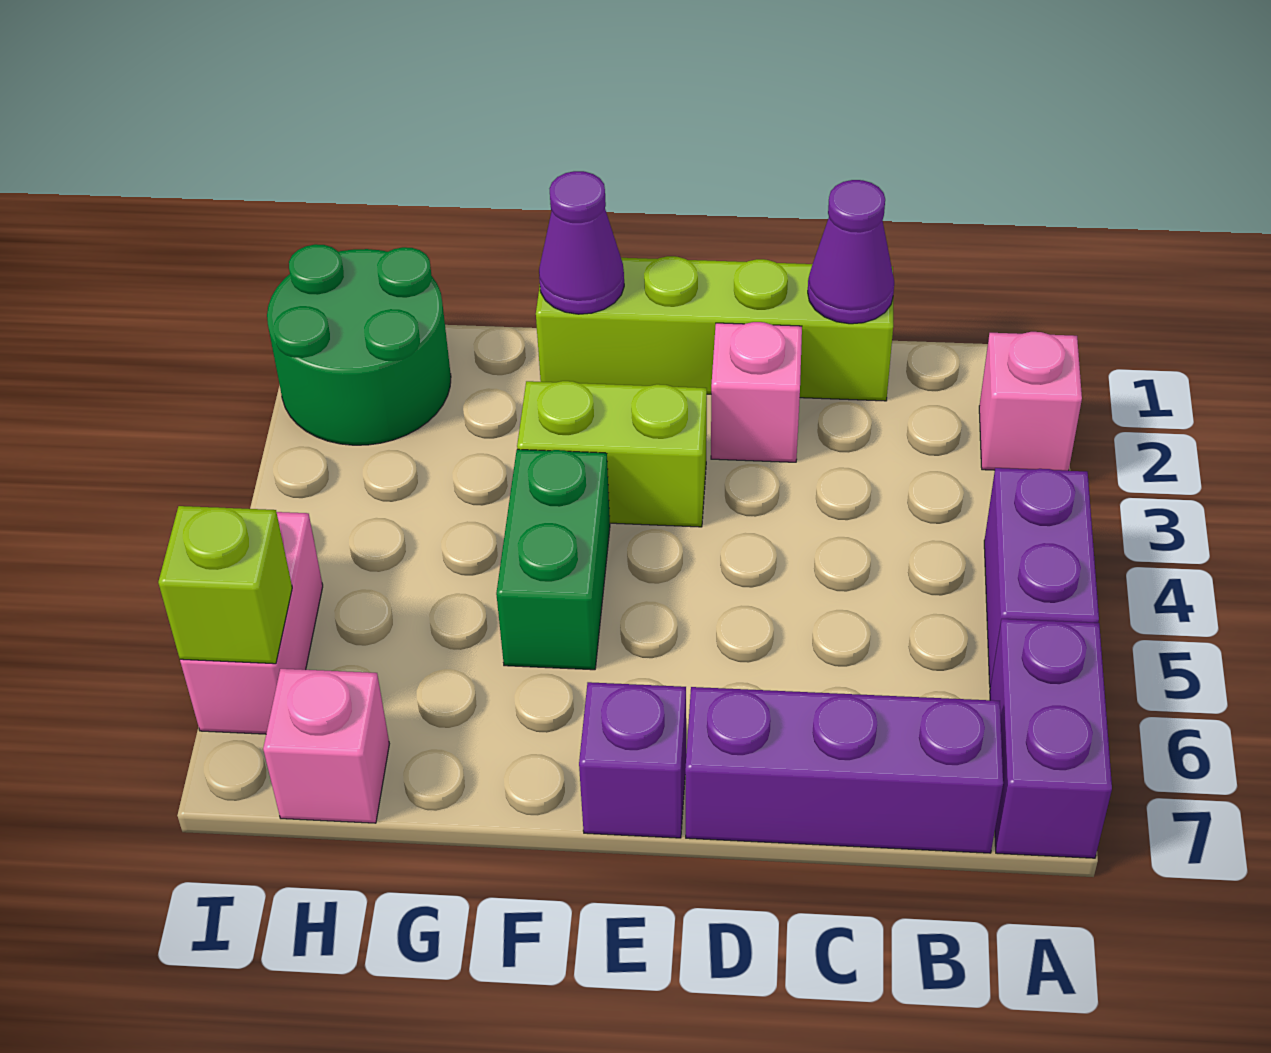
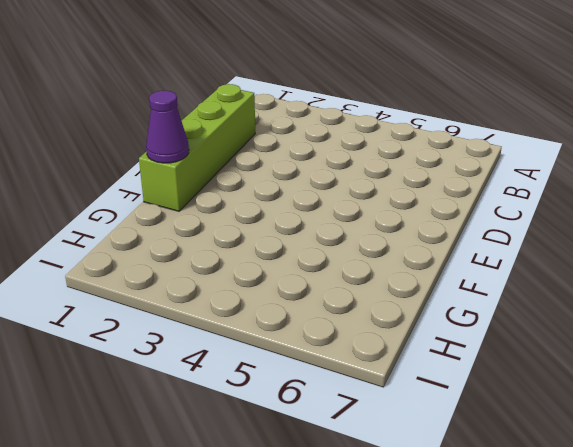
none -> pink brick A2 level 1
none -> purple brick A4:A5 level 1
none -> purple brick A6:A7 level 1

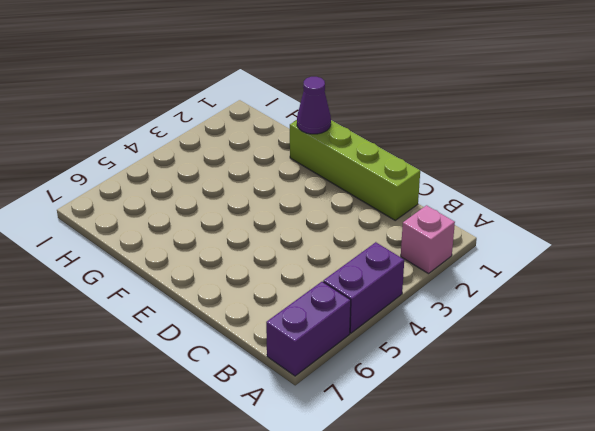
none -> purple brick B7:D7 level 1
none -> pink brick D2 level 1
none -> lime brick E3:F3 level 1

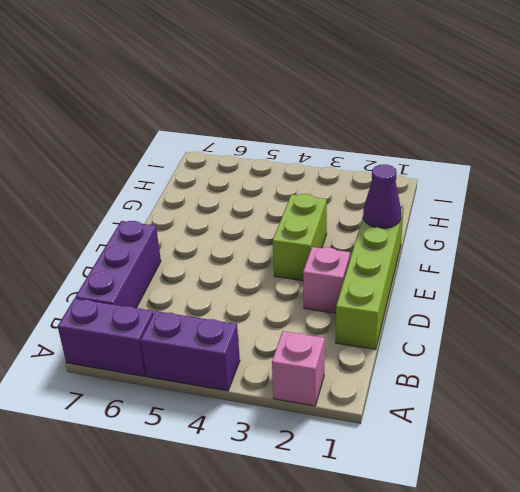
none -> purple brick E7 level 1
none -> green brick F4:F5 level 1
none -> green round brick H1:I2 level 1

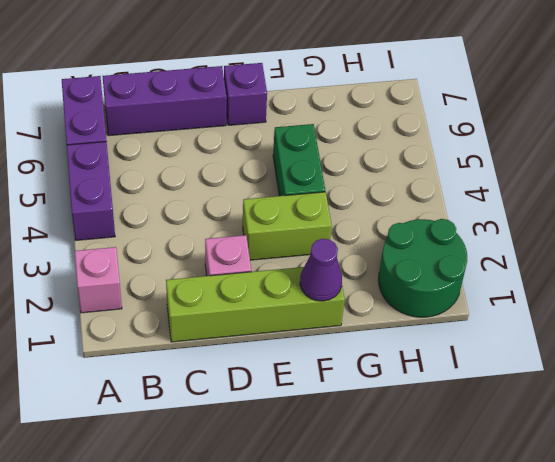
none -> pink brick H7 level 1
none -> pink brick I5:I6 level 1
none -> purple cone C1 level 2

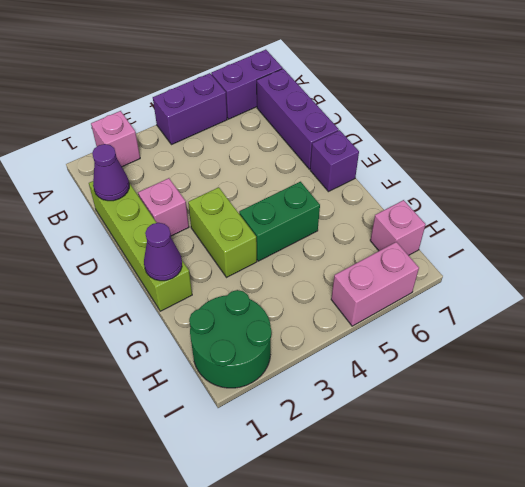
none -> lime brick I6 level 2

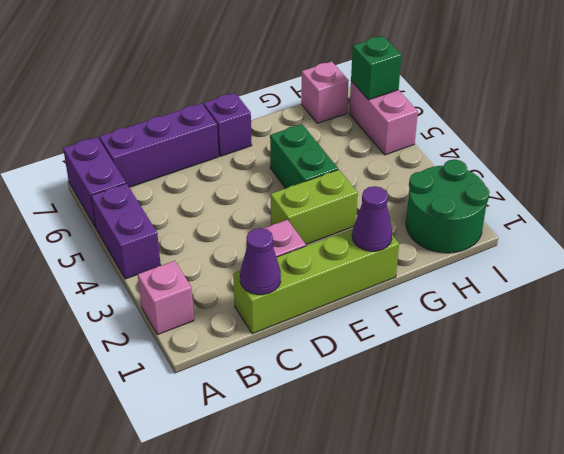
green brick I6 level 2 -> lime brick I6 level 2

